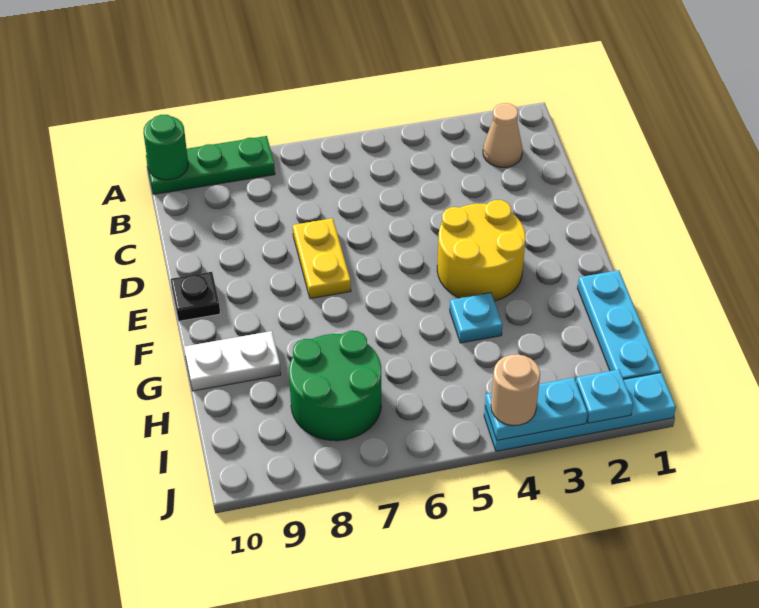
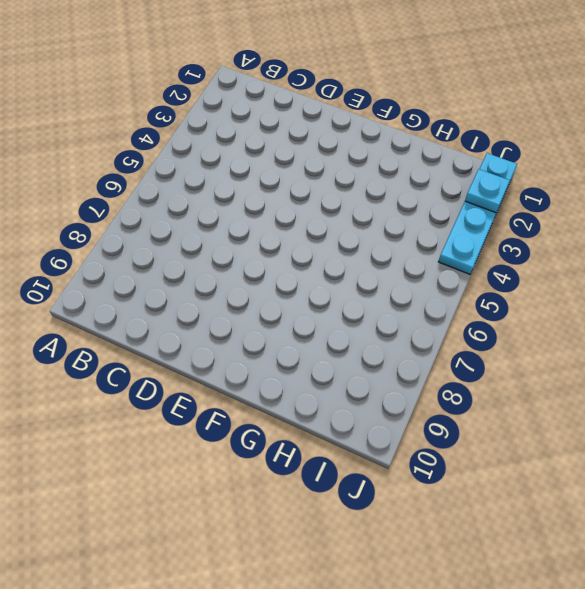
none -> green plate A8:A10 level 1
none -> tan cone B2 level 1
none -> yellow plate D7:E7 level 1

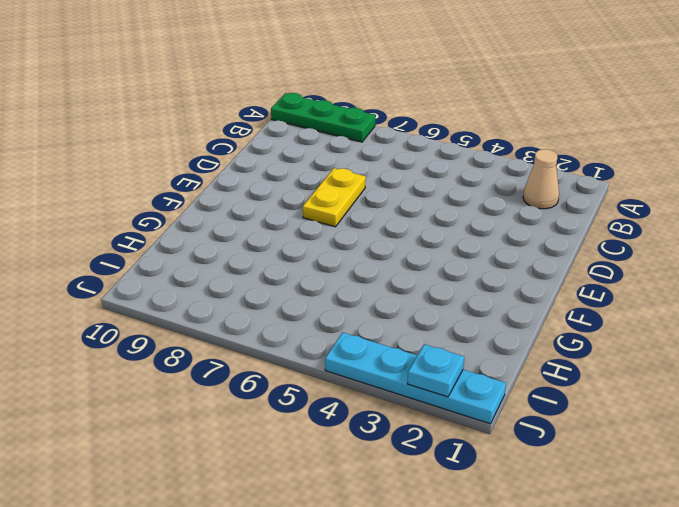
none -> yellow round brick E3:F4 level 1
none -> black plate E10 level 1
none -> cyan plate G1:I1 level 1

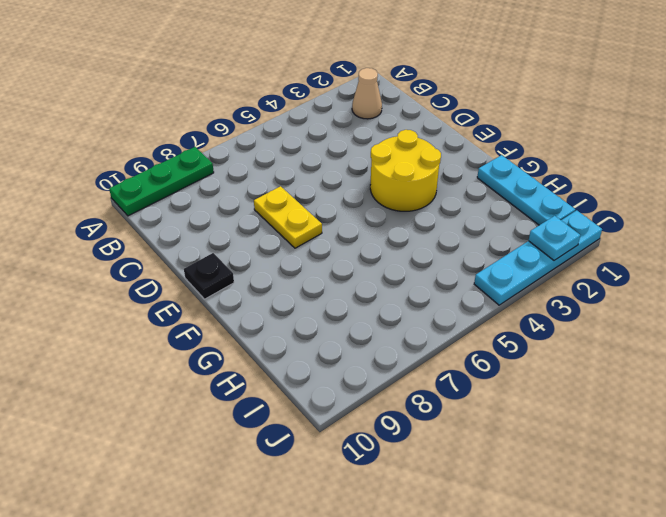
none -> cyan plate G4 level 1
none -> white plate G9:G10 level 1
none -> green round brick H7:I8 level 1

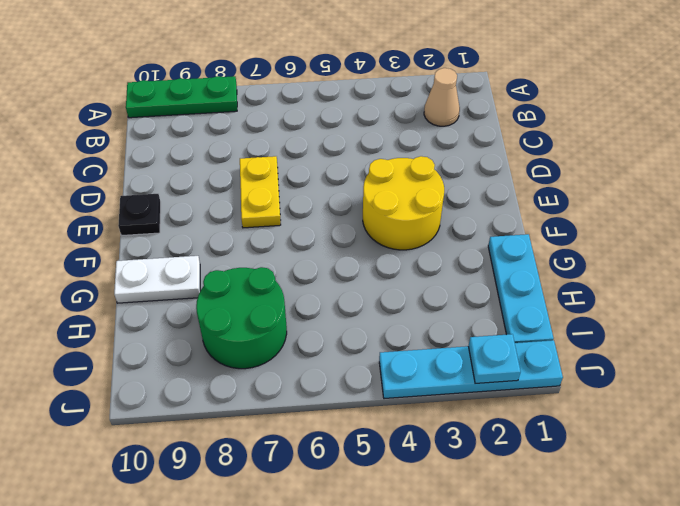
none -> cyan plate G4 level 1
none -> green round brick A10 level 2
none -> cyan plate J3:J4 level 2

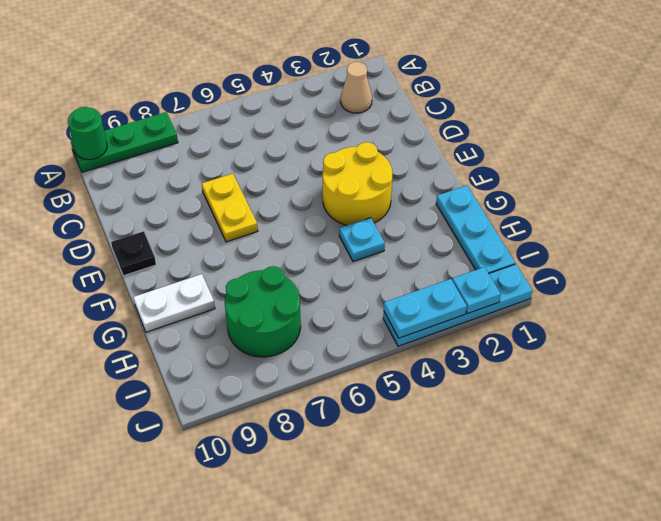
none -> tan round brick J4 level 3

